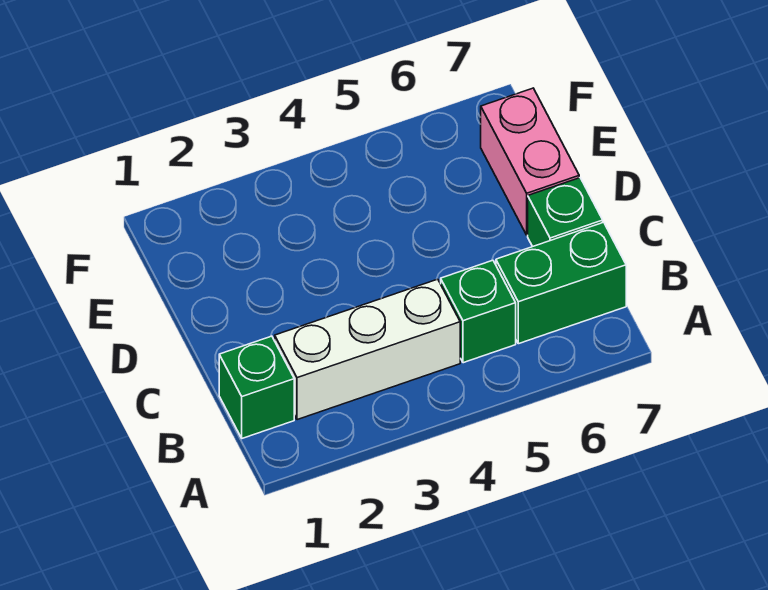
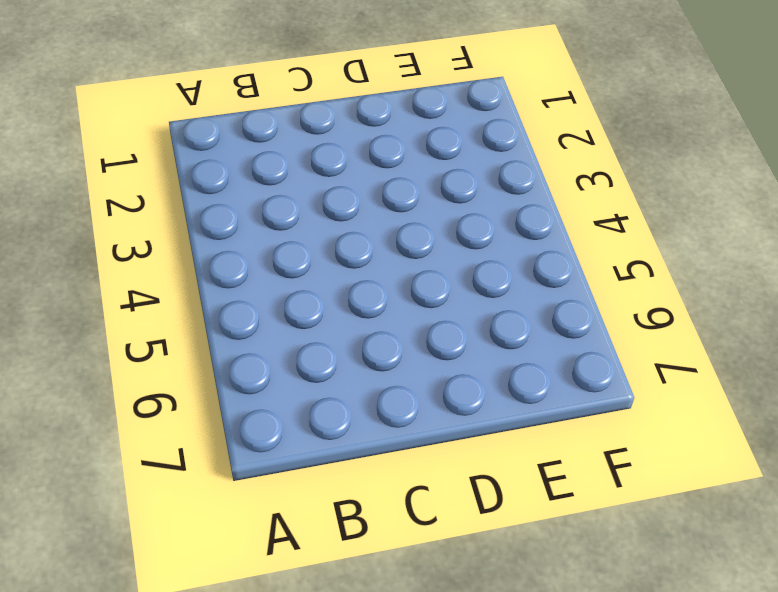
none -> green brick B1 level 1
none -> white brick B2:B4 level 1

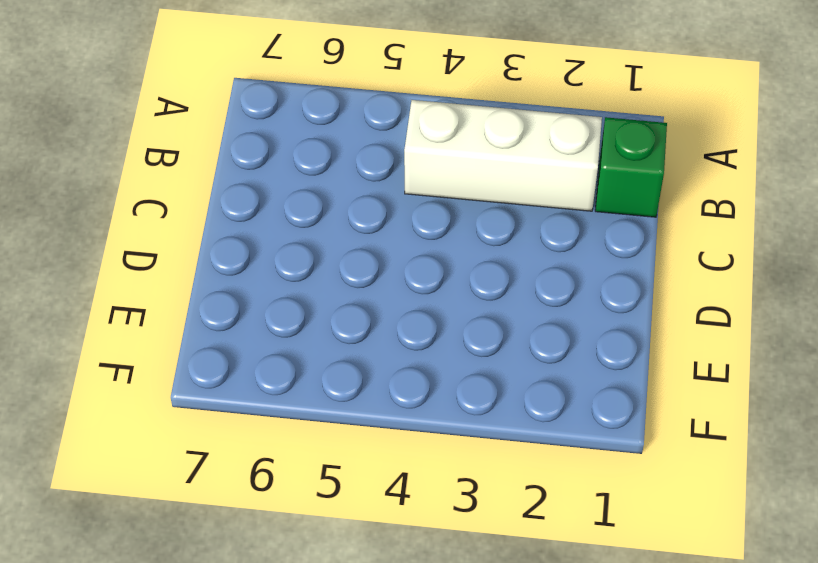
none -> green brick B5 level 1
none -> green brick B6:B7 level 1

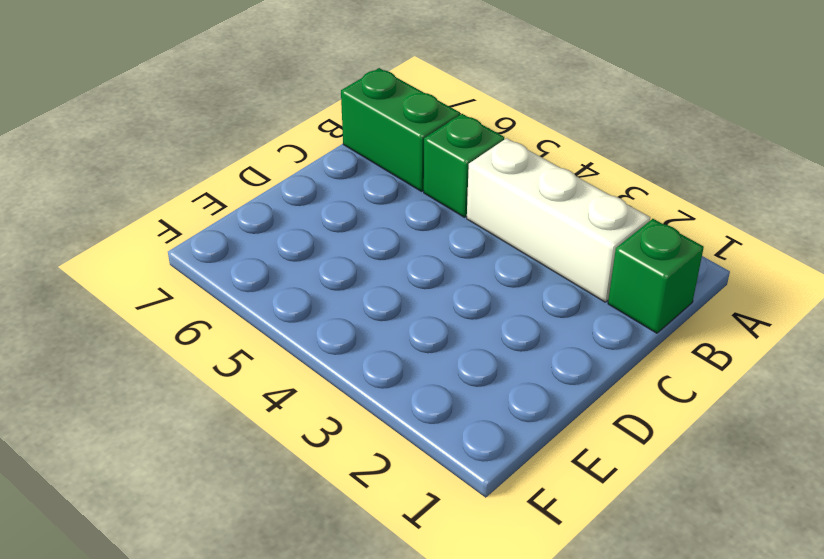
none -> green brick C7 level 1
none -> pink brick D7:E7 level 1

